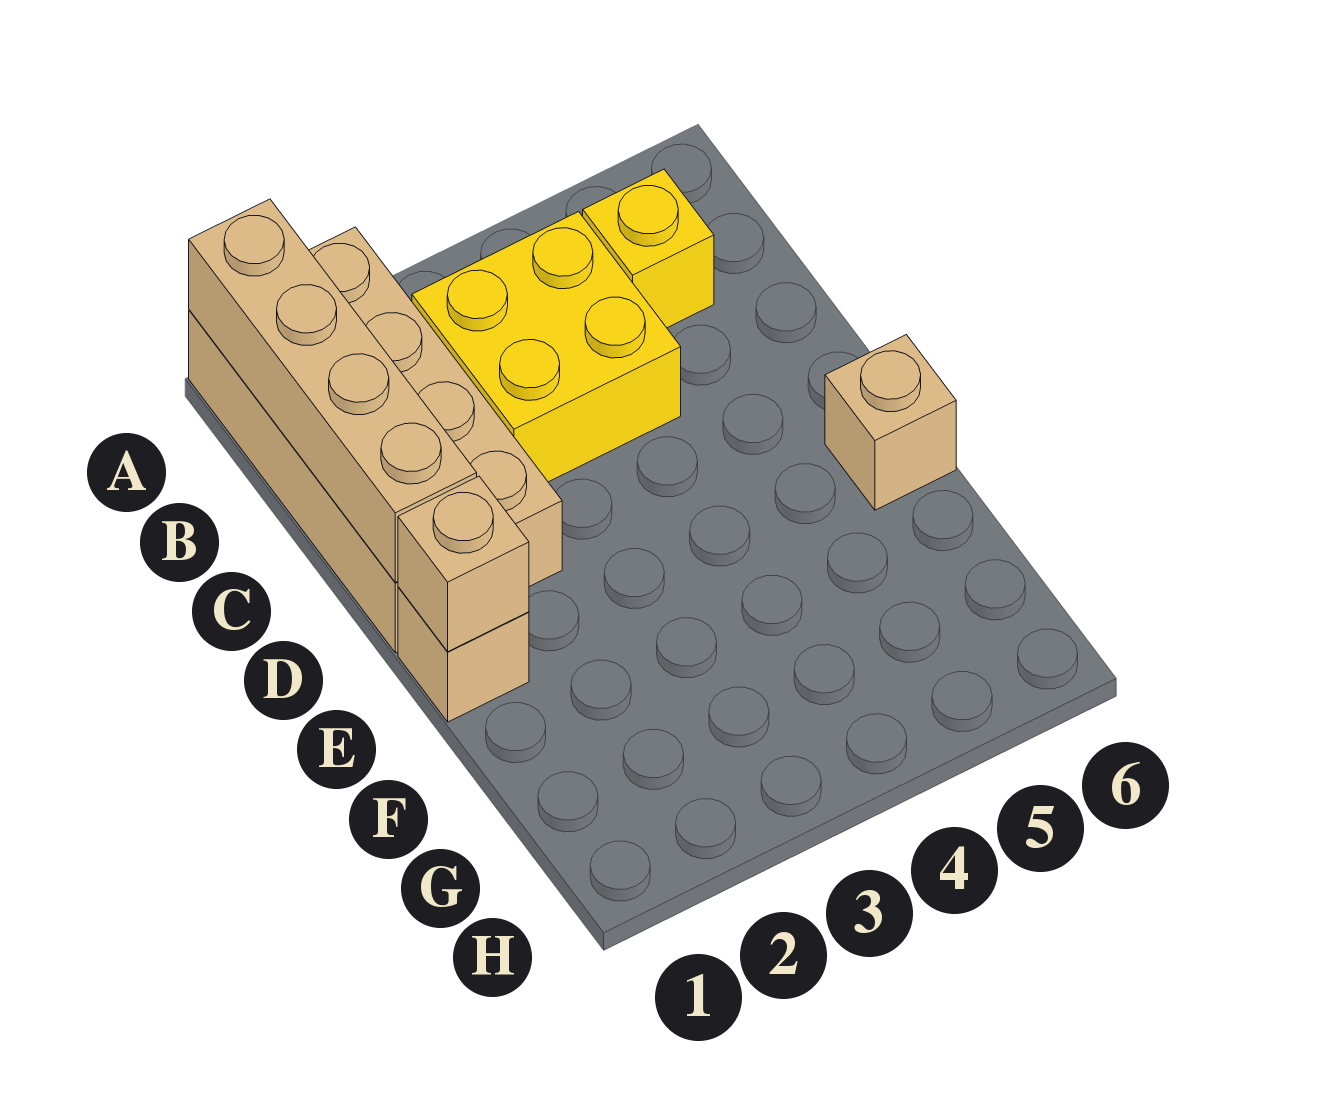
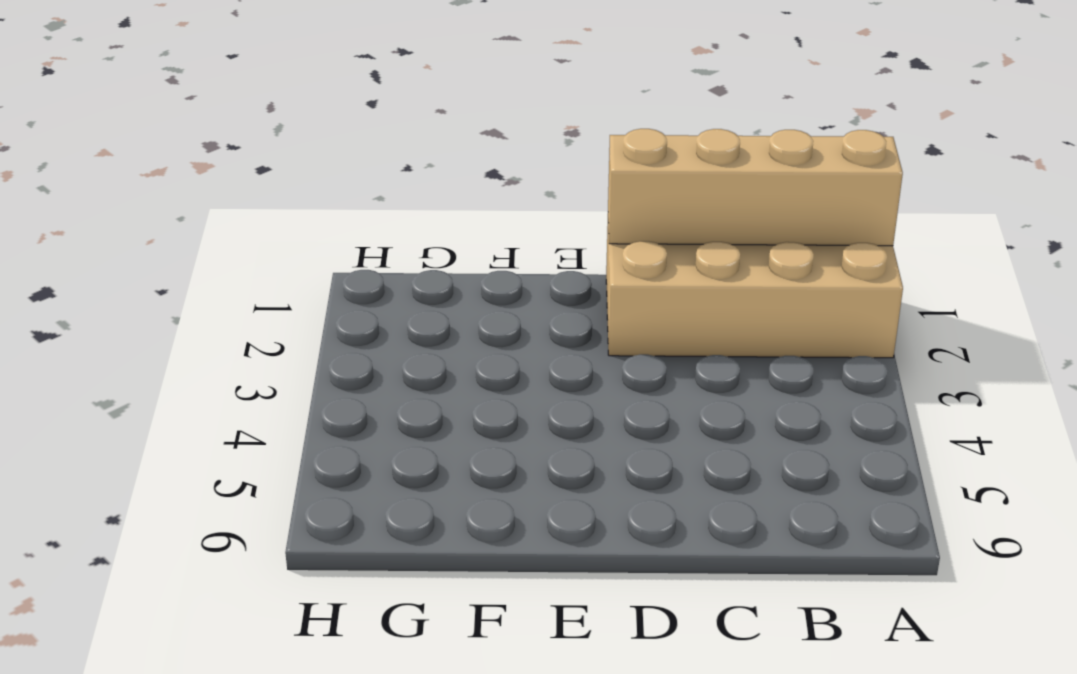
none -> yellow brick B3:C4 level 1
none -> yellow brick B5 level 1

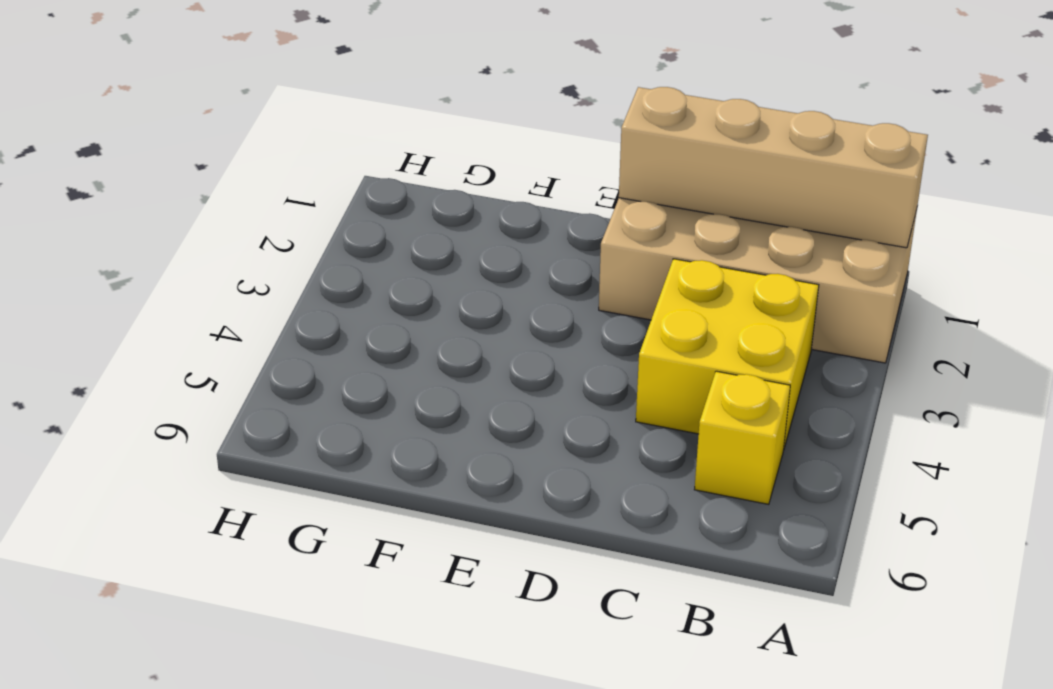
none -> tan brick E1 level 1
none -> tan brick E6 level 1

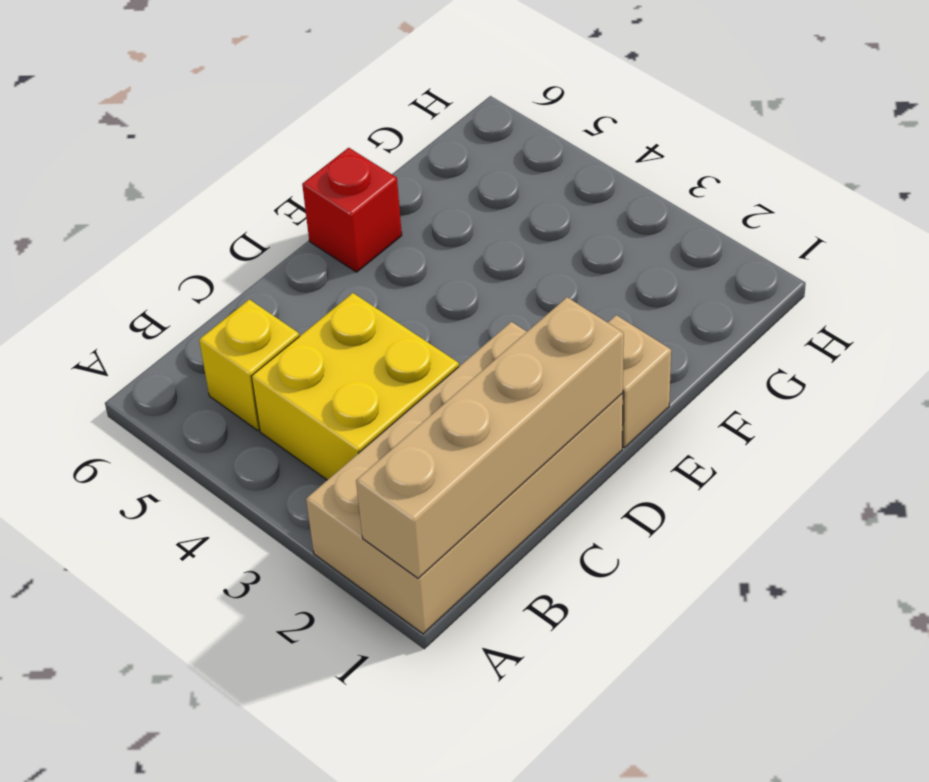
red brick E6 level 1 -> tan brick E6 level 1
none -> tan brick E1 level 2

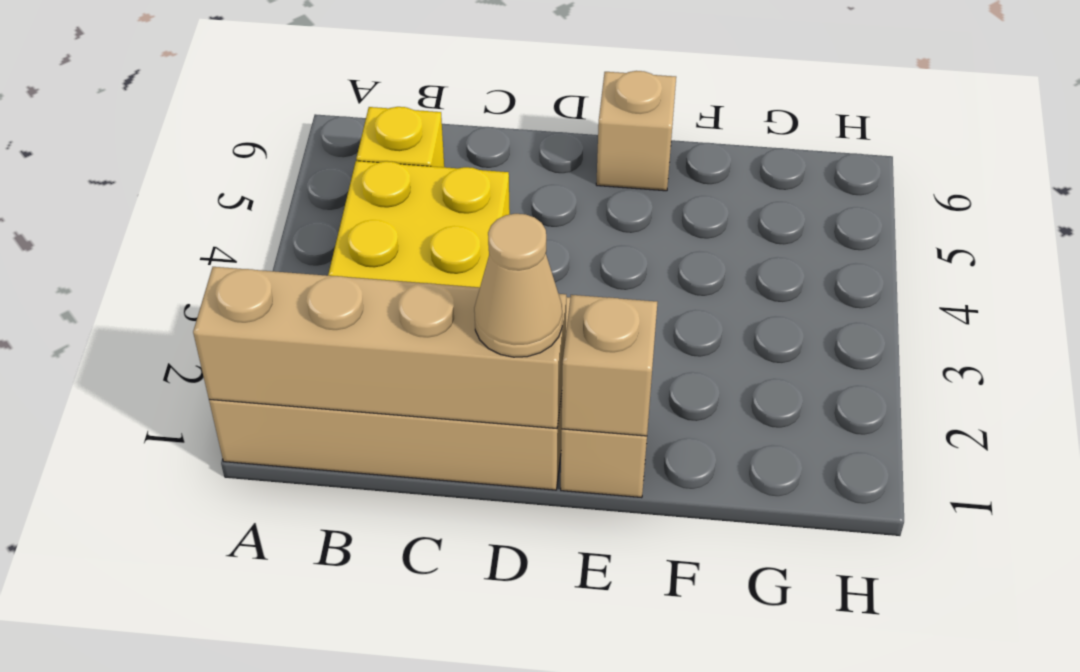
tan cone D1 level 3 -> none

